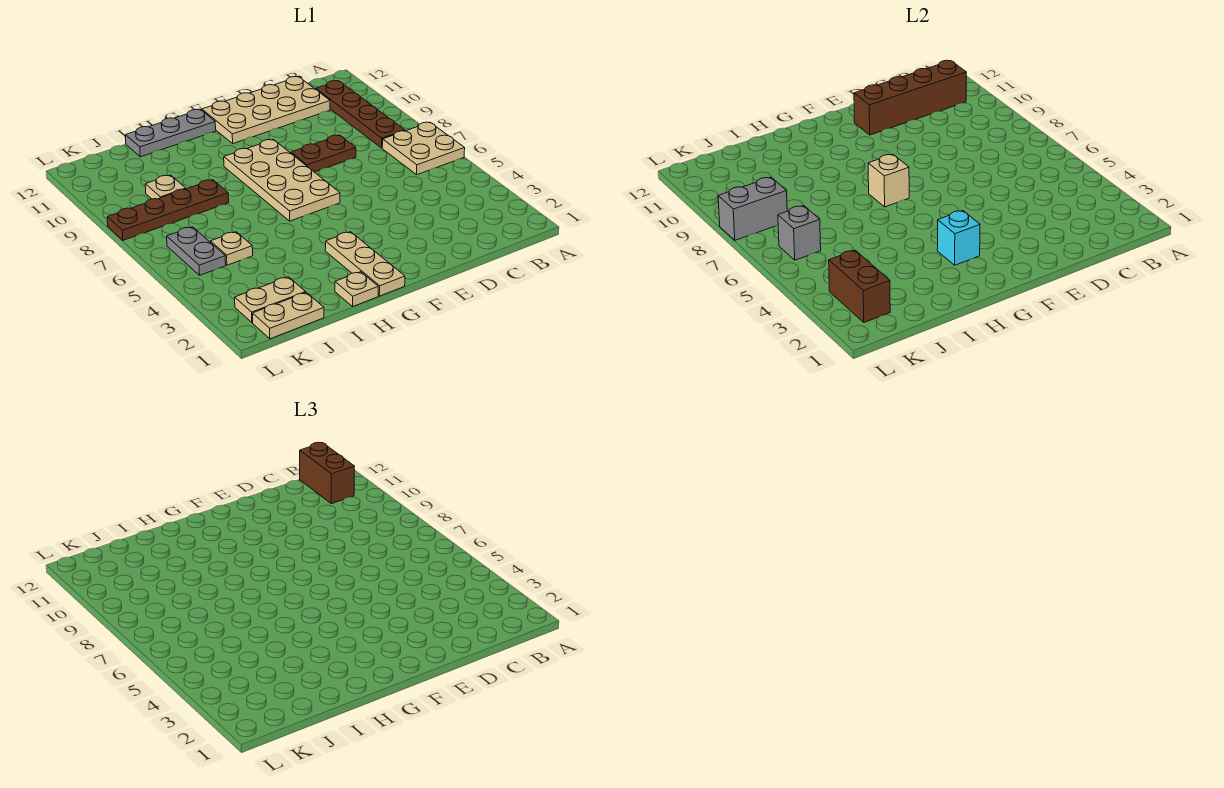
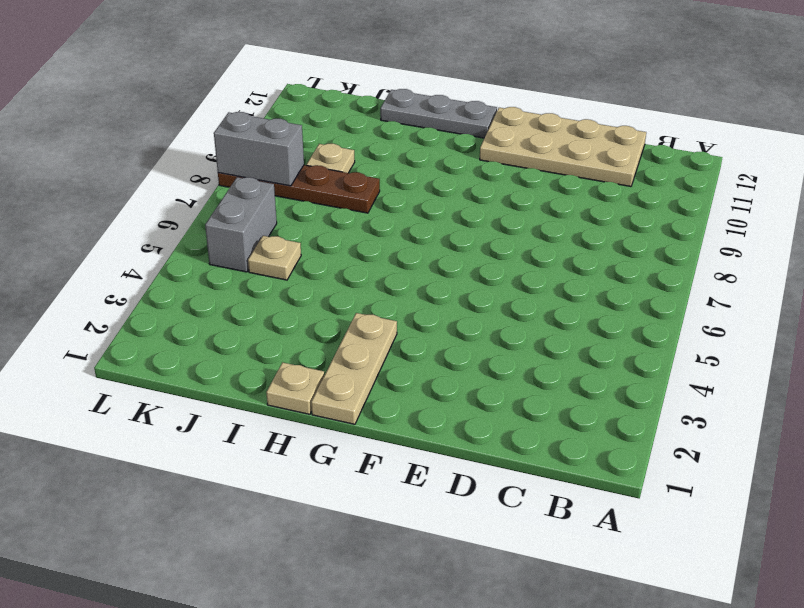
grey brick K5:K6 level 1 -> grey plate K5:K6 level 1
none -> tan plate A6:B7 level 1
none -> brown plate B8:B11 level 1
none -> brown plate D8:E8 level 1

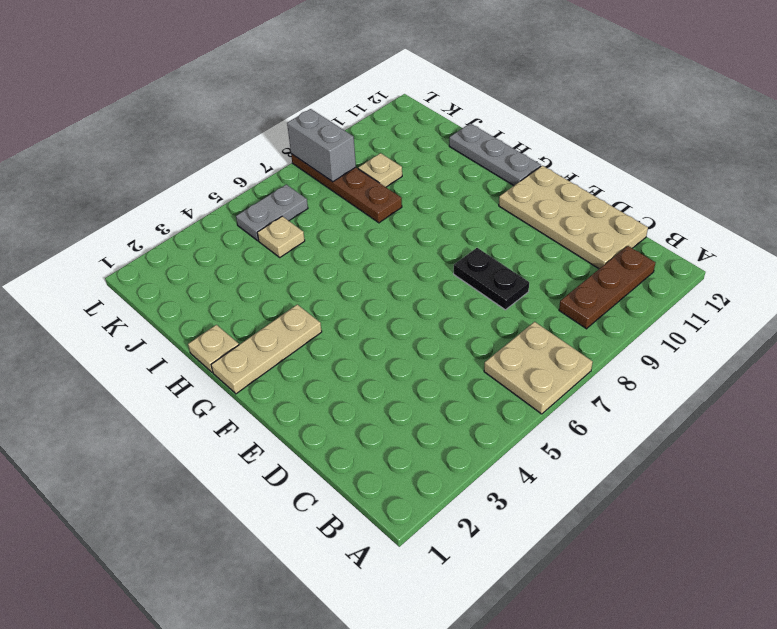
brown plate B9:B11 level 1 -> brown plate B8:B11 level 1
black plate D8:E8 level 1 -> brown plate D8:E8 level 1
none -> tan plate F6:G9 level 1
none -> tan plate J1:K1 level 1
none -> tan plate J2:K2 level 1

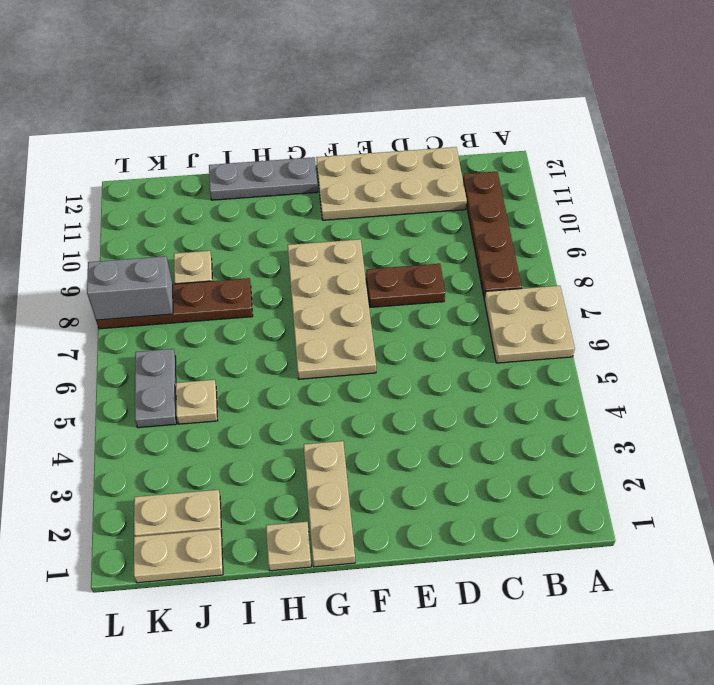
none -> brown brick B11:E11 level 2
none -> cyan brick G3 level 2
none -> tan brick G7 level 2

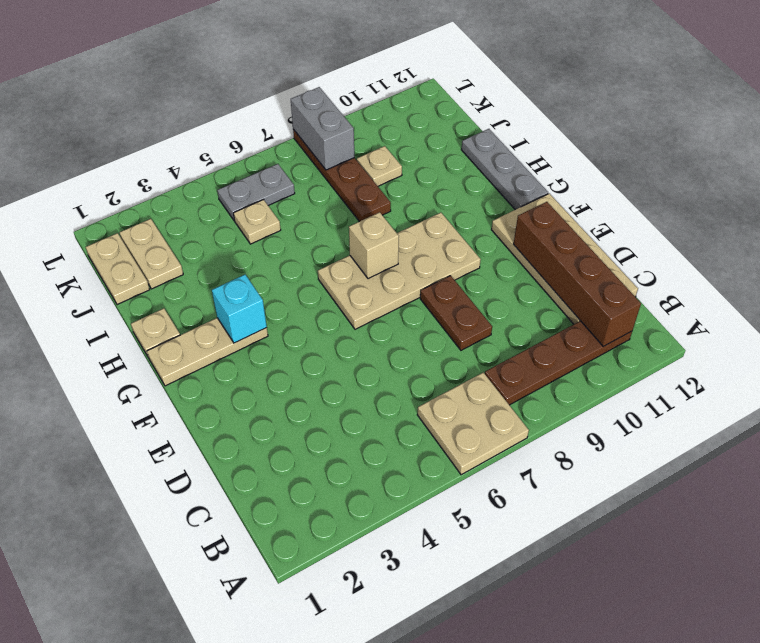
none -> brown brick K2:K3 level 2
none -> grey brick K6 level 2
none -> brown brick B11:B12 level 3

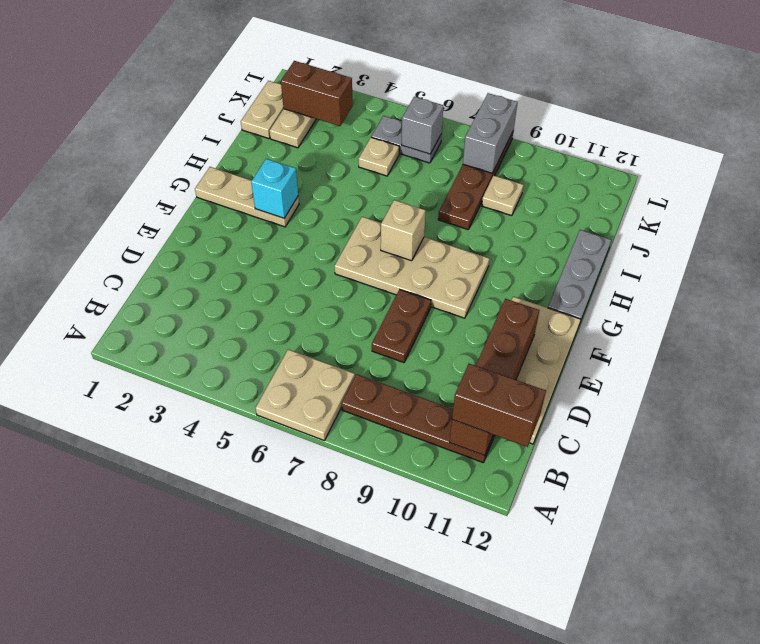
none -> tan plate H1 level 1

